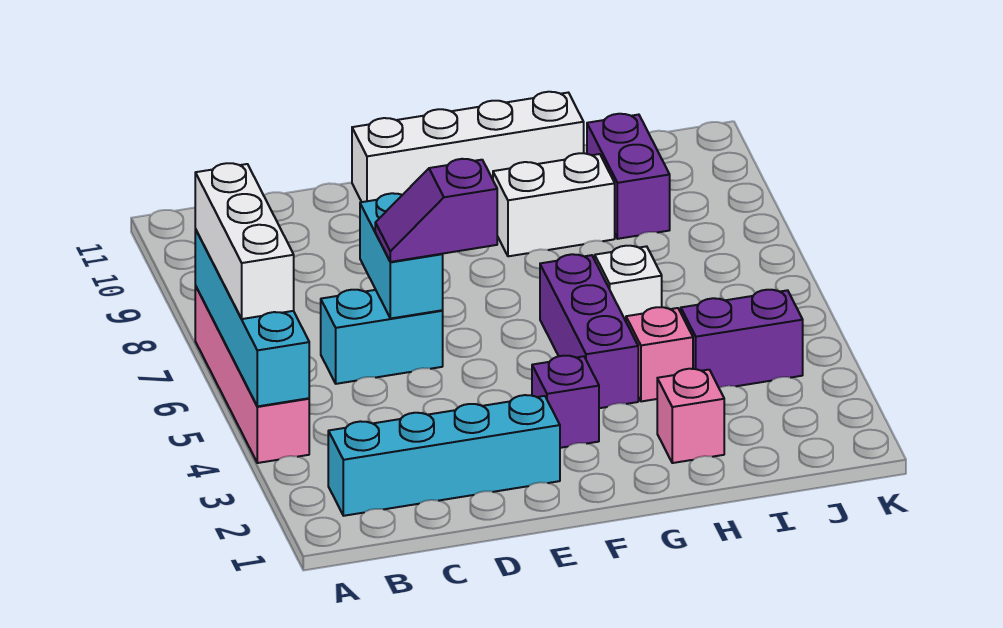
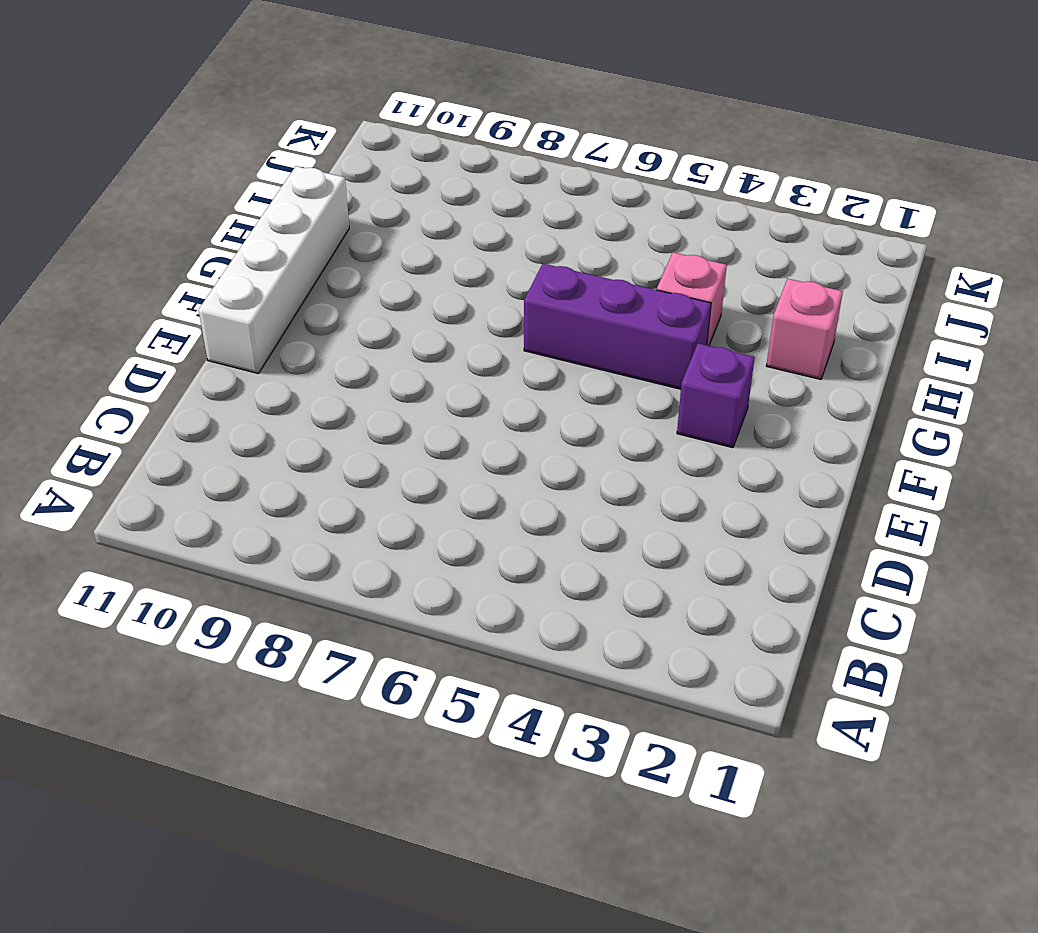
none -> pink brick A4:A7 level 1
none -> cyan brick B2:E2 level 1
none -> cyan brick C6:D6 level 1

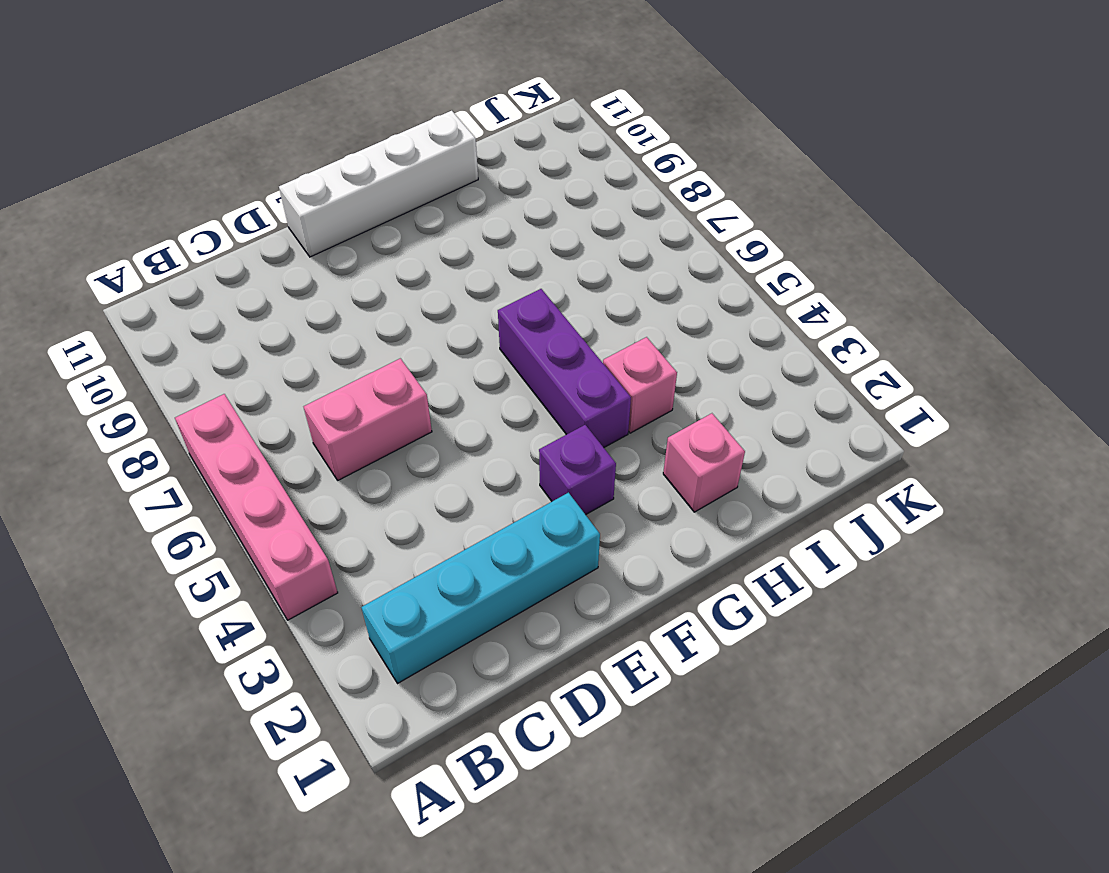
pink brick C6:D6 level 1 -> cyan brick C6:D6 level 1
none -> white brick G9:H9 level 1
none -> white brick H6 level 1
none -> purple brick I4:J4 level 1

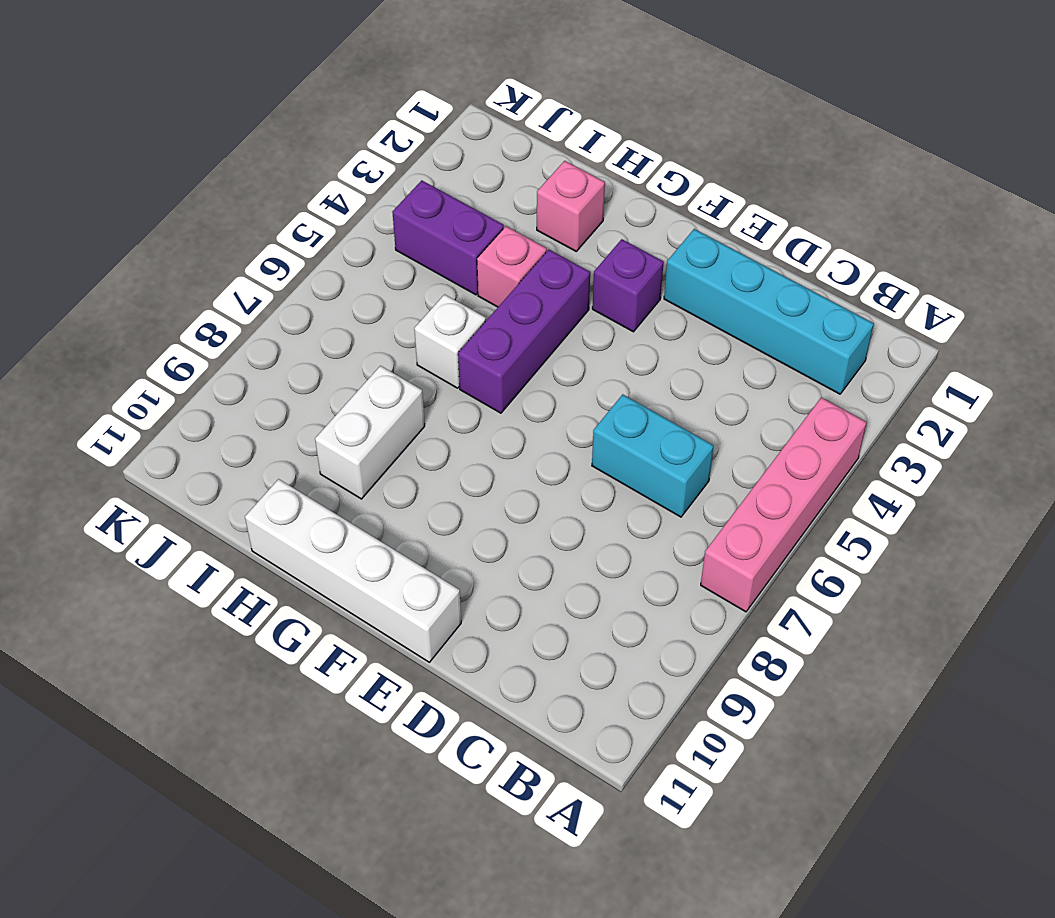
white brick H8:H9 level 1 -> white brick G9:H9 level 1
none -> purple brick I9:I10 level 1
none -> cyan brick A4:A7 level 2
none -> cyan brick D6:D7 level 2

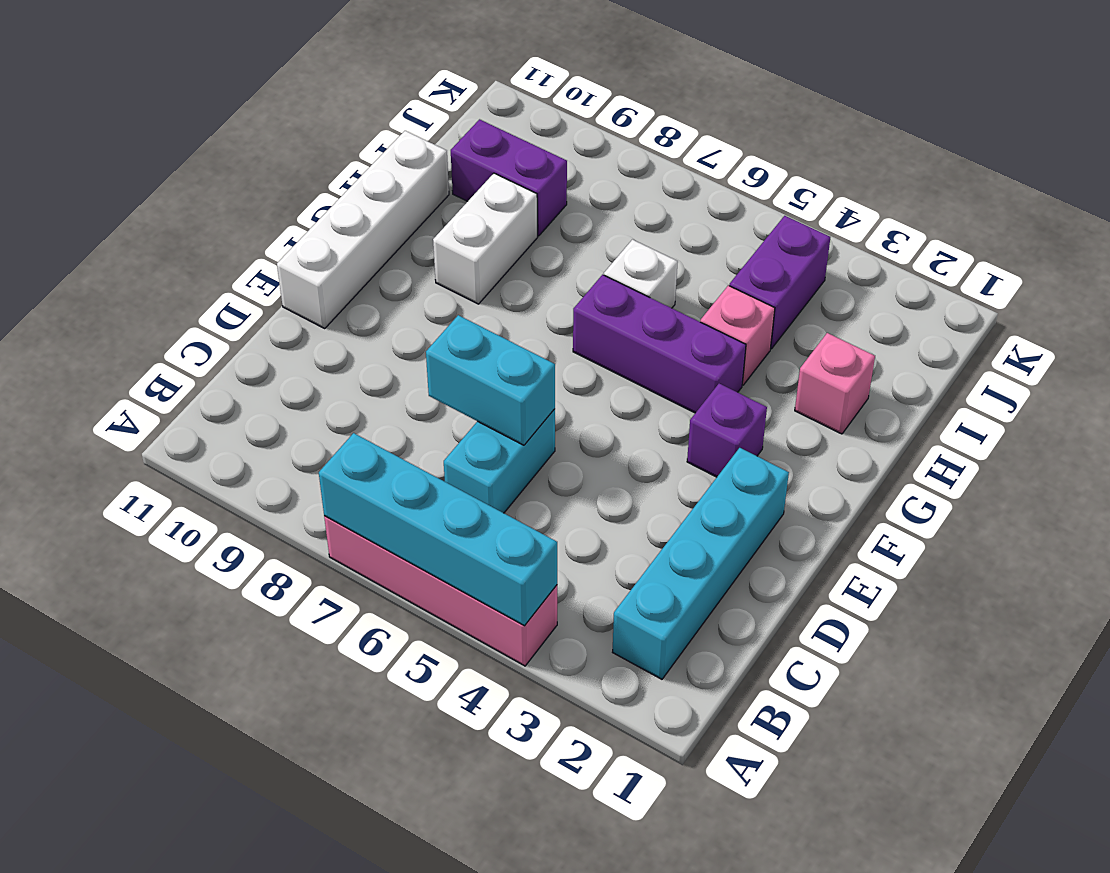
none -> white brick A5:A7 level 3
none -> purple slope D6:E6 level 3 top E

